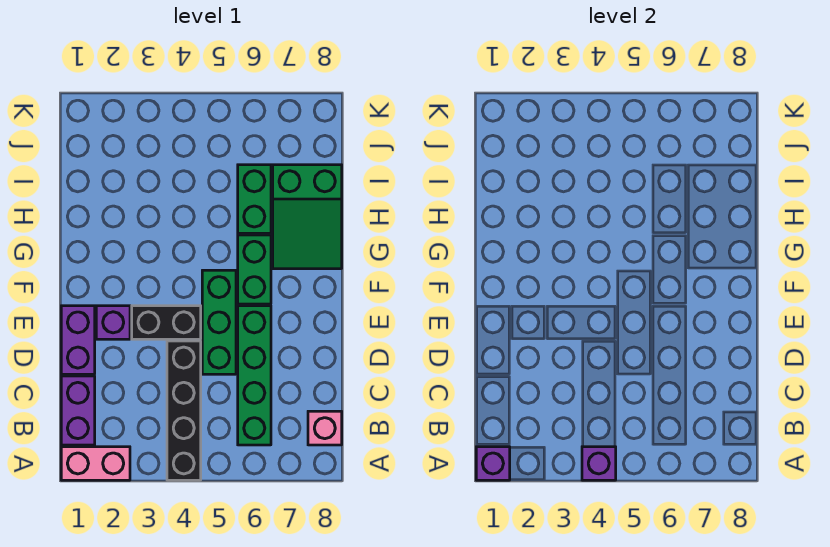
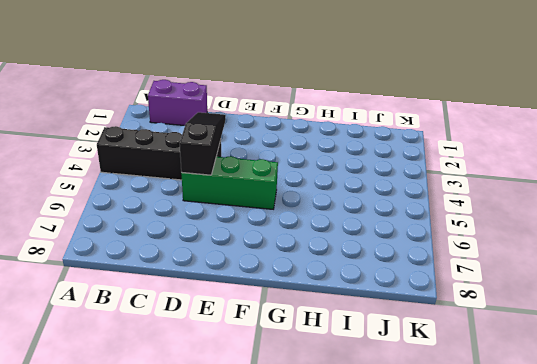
black slope D3:D5 level 2 top 5 -> none
none -> pink brick A1:A2 level 1
none -> green brick B6:E6 level 1
none -> pink brick B8 level 1

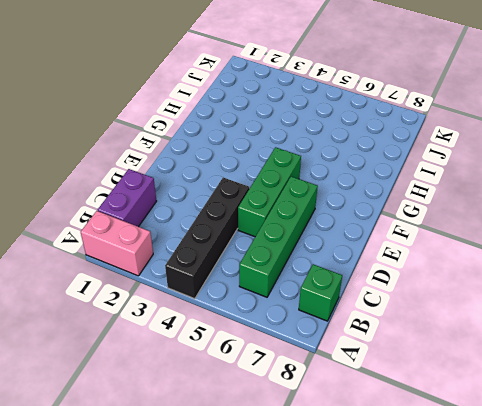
green brick B8 level 1 -> pink brick B8 level 1
none -> purple brick D1:E1 level 1
none -> purple brick E2 level 1
none -> black brick E3:E4 level 1

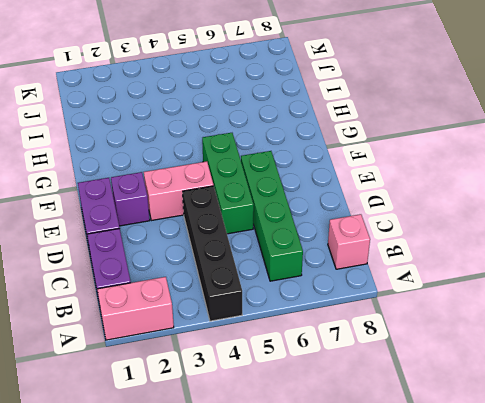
pink brick E3:E4 level 1 -> black brick E3:E4 level 1
none -> green brick F6:G6 level 1
none -> green slope G7:I8 level 1 top I
none -> green brick H6:I6 level 1

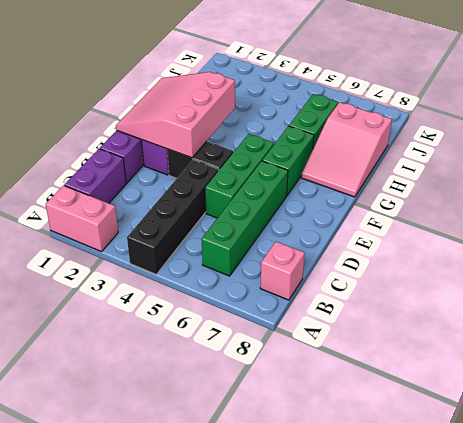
pink slope E1:G3 level 2 top 3 -> none
pink slope G7:I8 level 1 top I -> green slope G7:I8 level 1 top I
none -> purple brick A1 level 2
none -> purple brick A4 level 2

